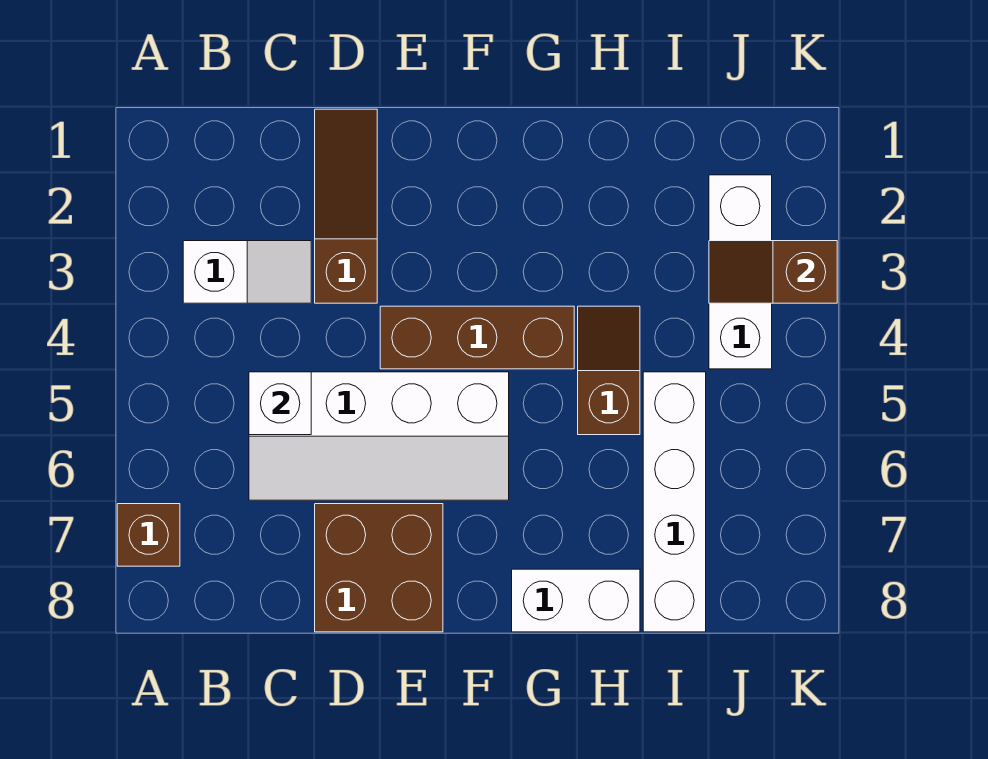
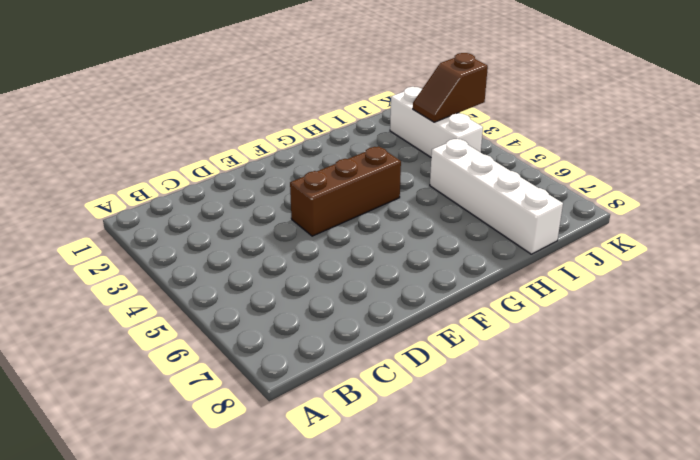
none -> brown brick A7 level 1
none -> white slope B3:C3 level 1 top B
none -> white slope C5:F6 level 1 top 5

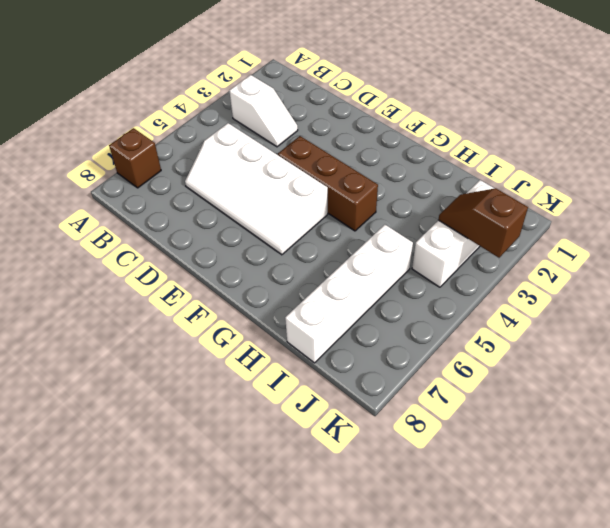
none -> brown slope D1:D3 level 1 top 3
none -> brown brick D7:E8 level 1
none -> white brick G8:H8 level 1

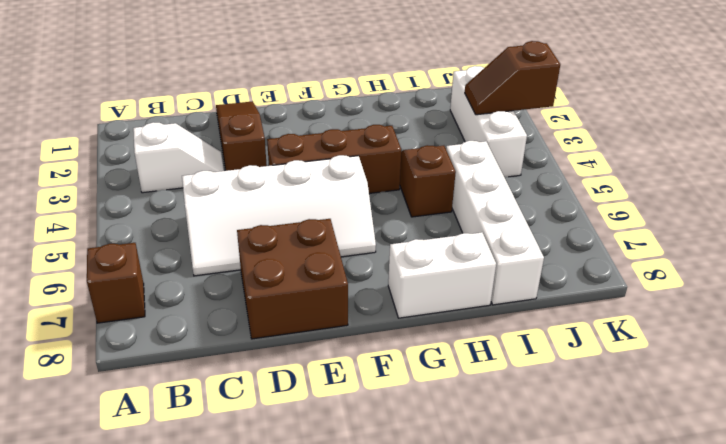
none -> white brick C5 level 2

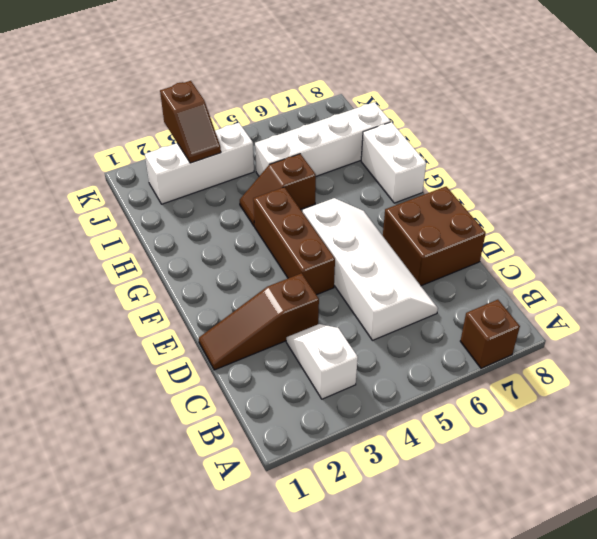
none -> white brick C5 level 2

